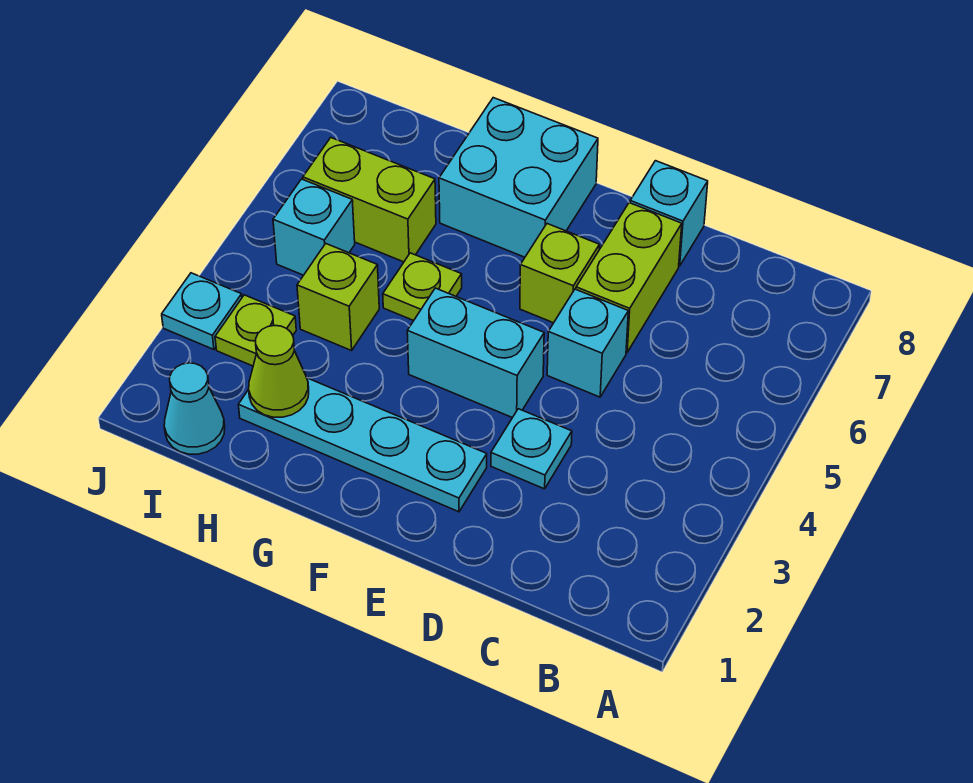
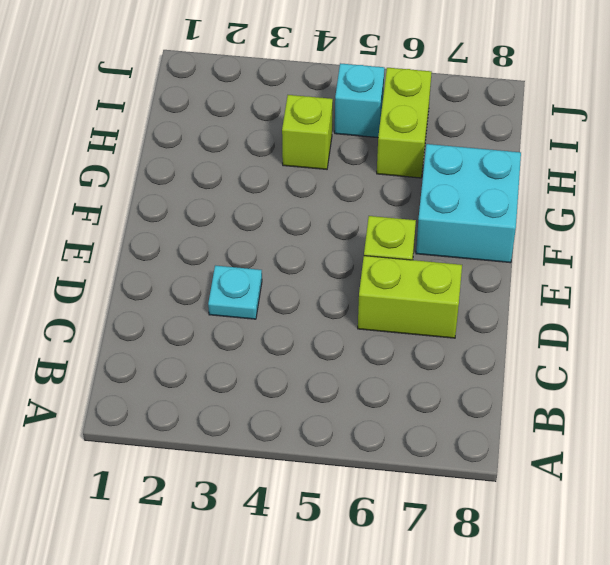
none -> cyan brick D5 level 1
none -> cyan brick D8 level 1
none -> cyan plate E2:H2 level 1

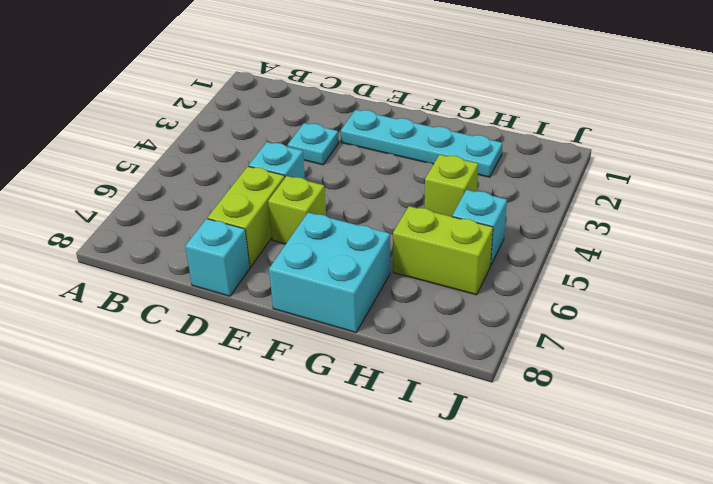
none -> cyan brick E4:F4 level 1
none -> lime plate G5 level 1
none -> cyan cone I1 level 1

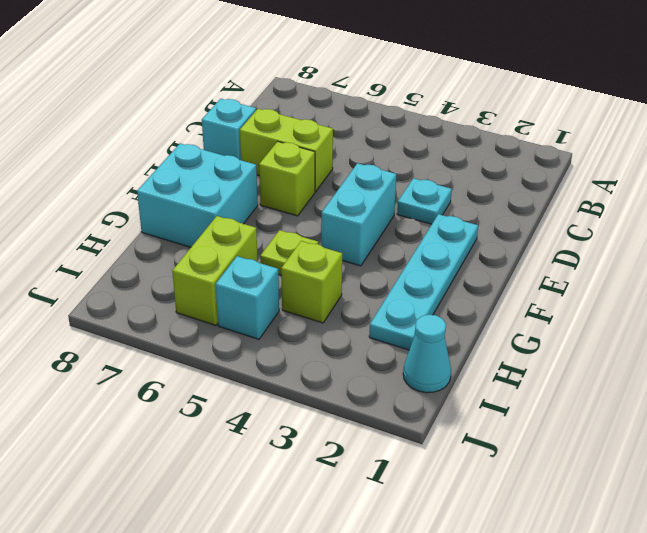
none -> cyan brick D5 level 1
none -> lime plate I3 level 1
none -> cyan plate J3 level 1

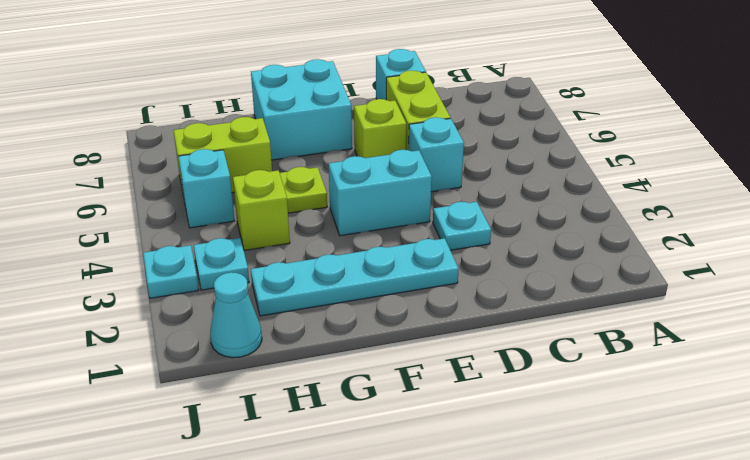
cyan plate I3 level 1 -> lime plate I3 level 1
none -> lime cone H2 level 2

